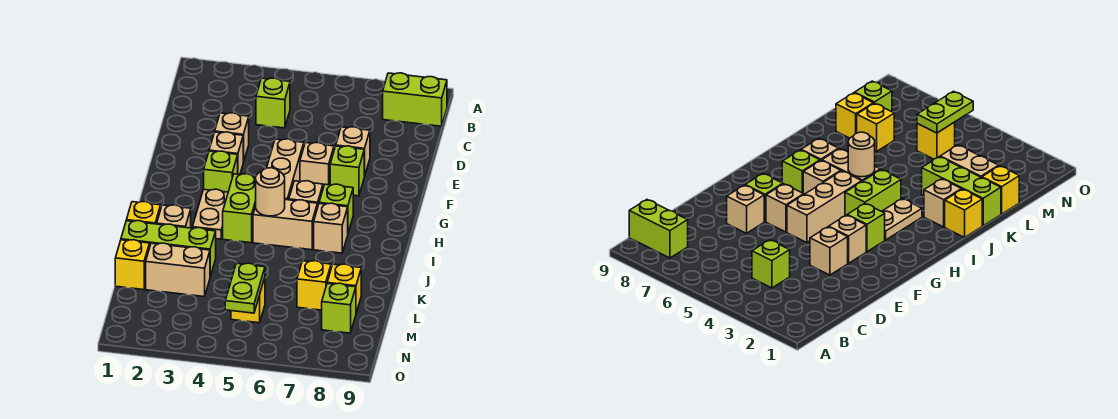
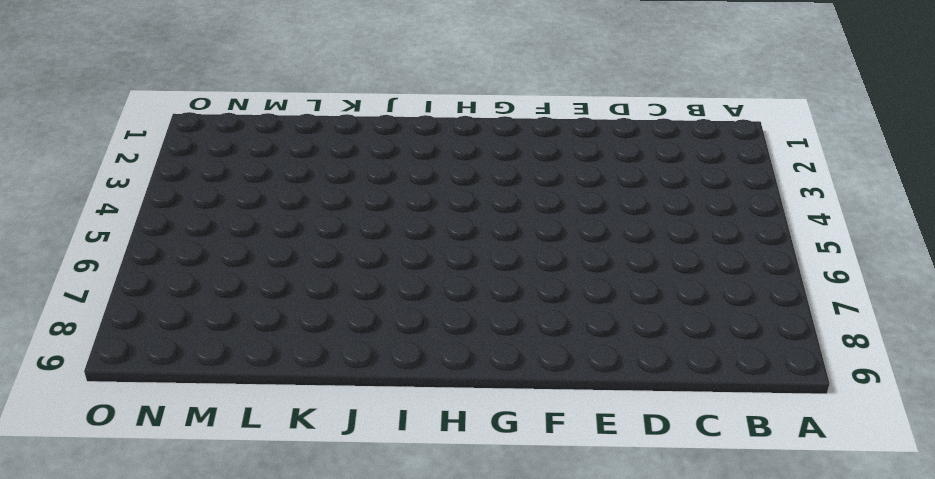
none -> lime brick B8:B9 level 1
none -> lime brick C4 level 1
none -> tan brick E3 level 1

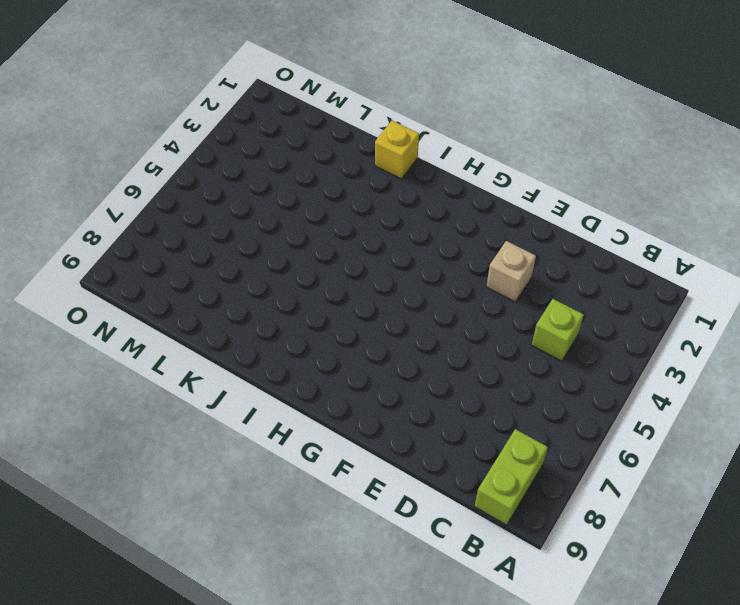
none -> tan brick E7 level 1
none -> tan brick F3 level 1
none -> tan brick F5:H5 level 1

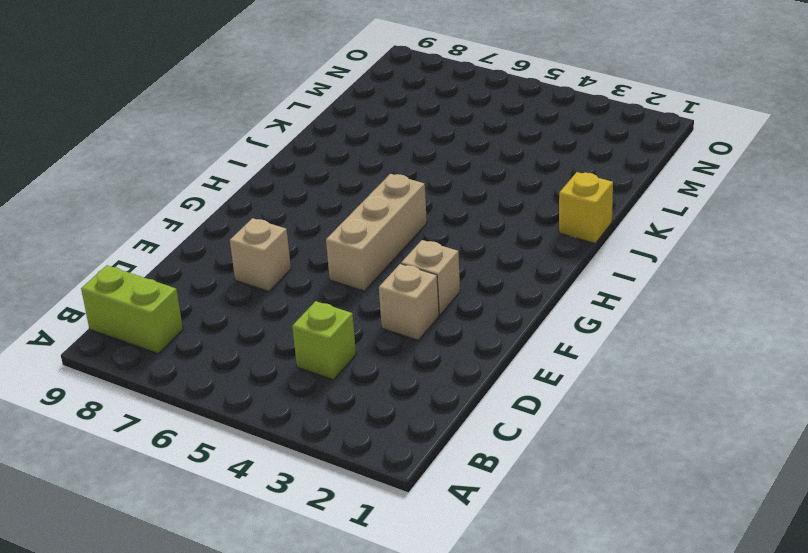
none -> tan brick F6 level 1
none -> lime brick F7 level 1
none -> lime brick G3 level 1

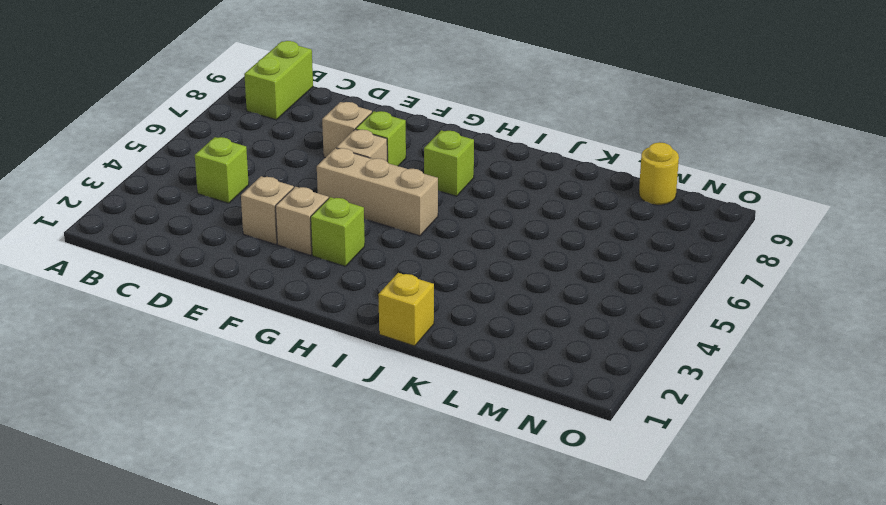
yellow round brick M9 level 1 -> none
none -> tan plate H3:I3 level 1
none -> lime brick H4:I4 level 1
none -> tan brick H6 level 1

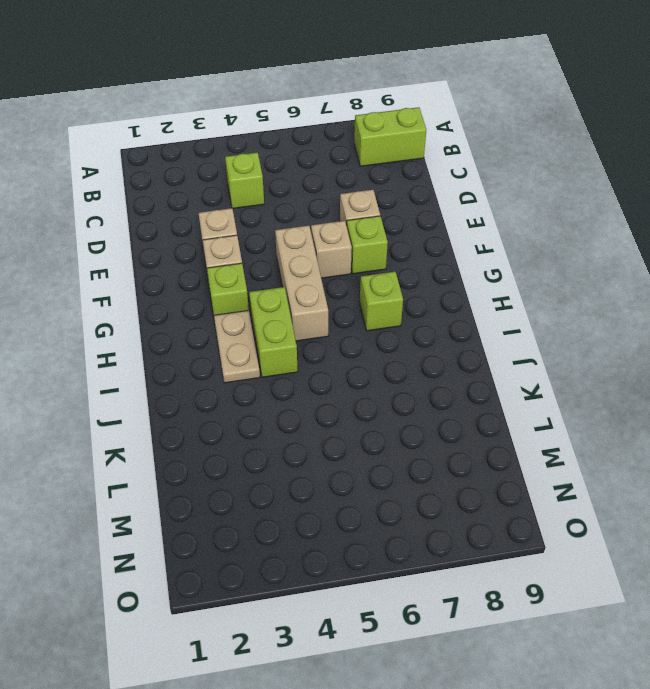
none -> tan brick H6 level 1
none -> tan brick I5:I6 level 1
none -> tan brick I7 level 1

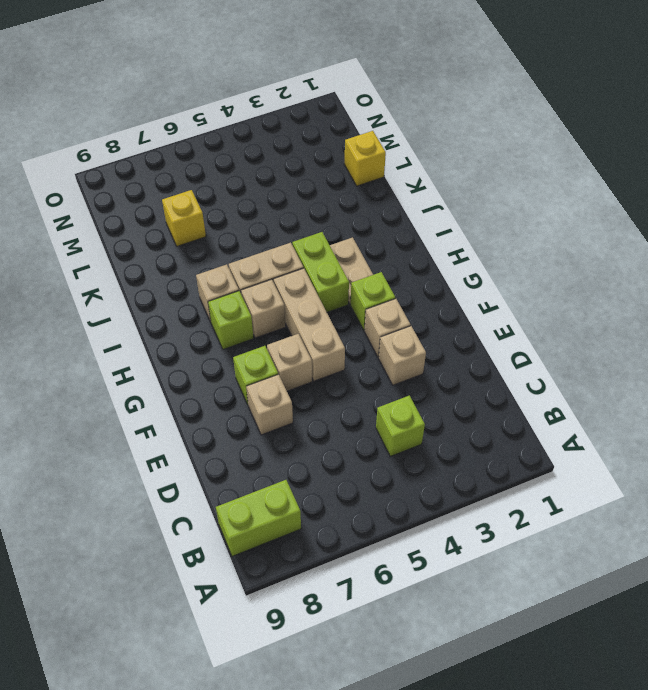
none -> yellow brick J1 level 1
none -> tan brick J2 level 1
none -> lime brick K1:K3 level 1

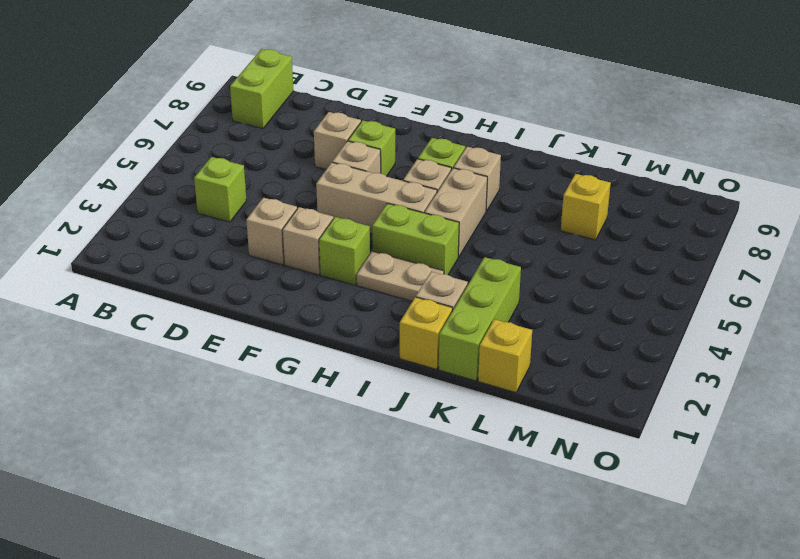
none -> tan brick L2:L3 level 1
none -> yellow brick L8 level 1
none -> yellow brick M5 level 1

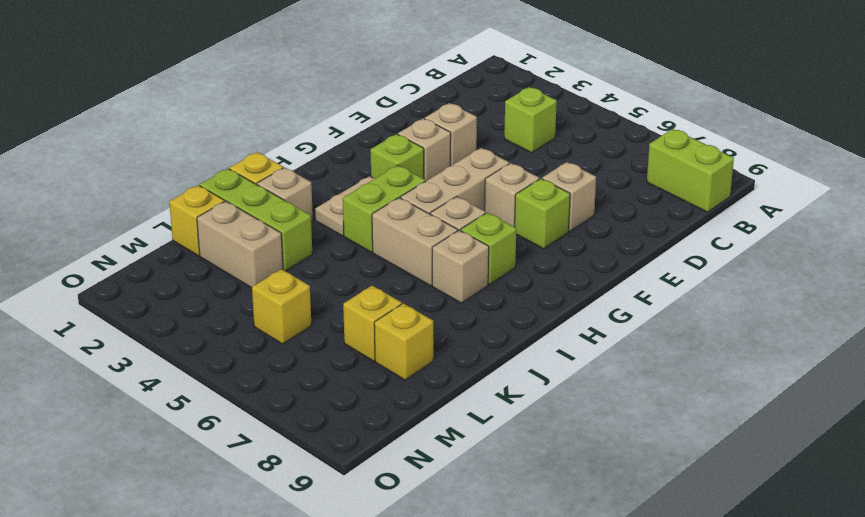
none -> lime brick M8 level 1
none -> tan round brick I5 level 2
none -> lime plate M5:N5 level 2

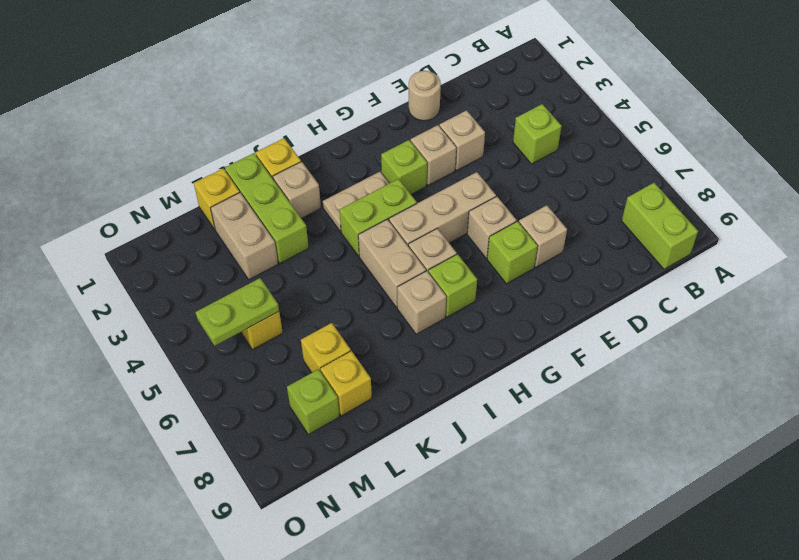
tan round brick E1 level 1 -> tan round brick I5 level 2

